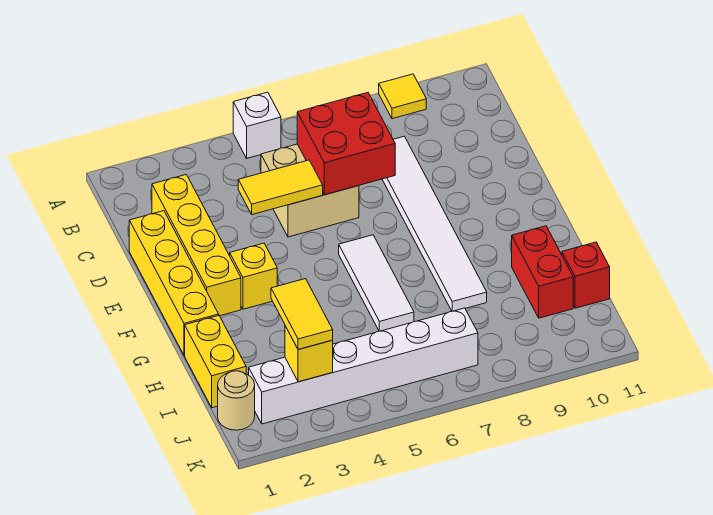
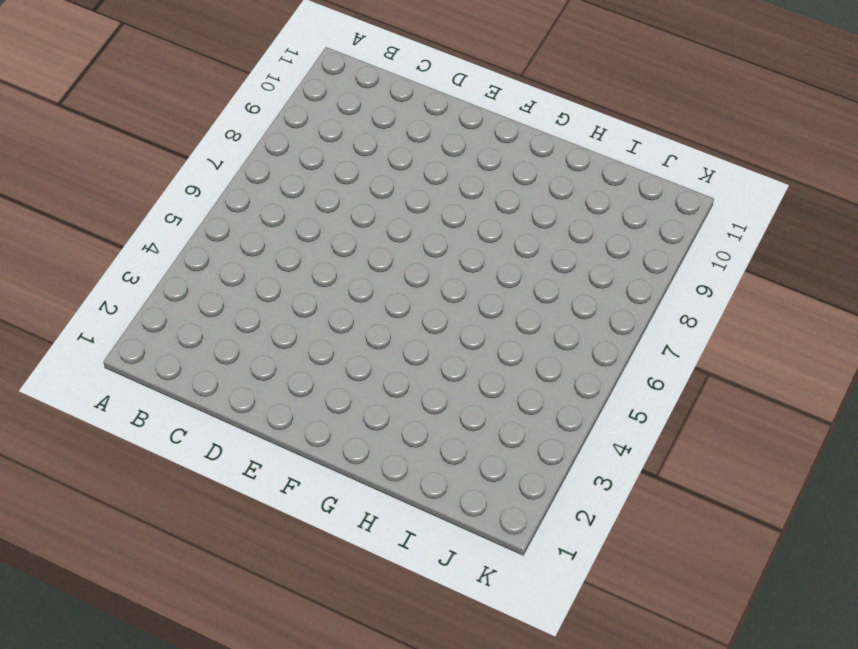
none -> white brick A5 level 1
none -> yellow tile A9 level 1
none -> yellow brick C2:F2 level 1

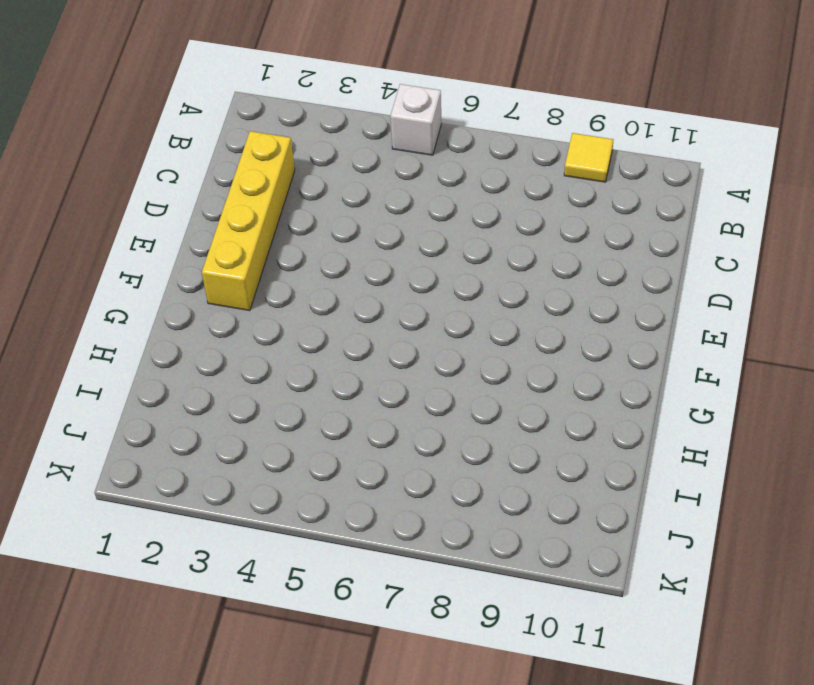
none -> tan brick C5:D6 level 1
none -> white tile C8:H8 level 1
none -> yellow brick D1:G1 level 1

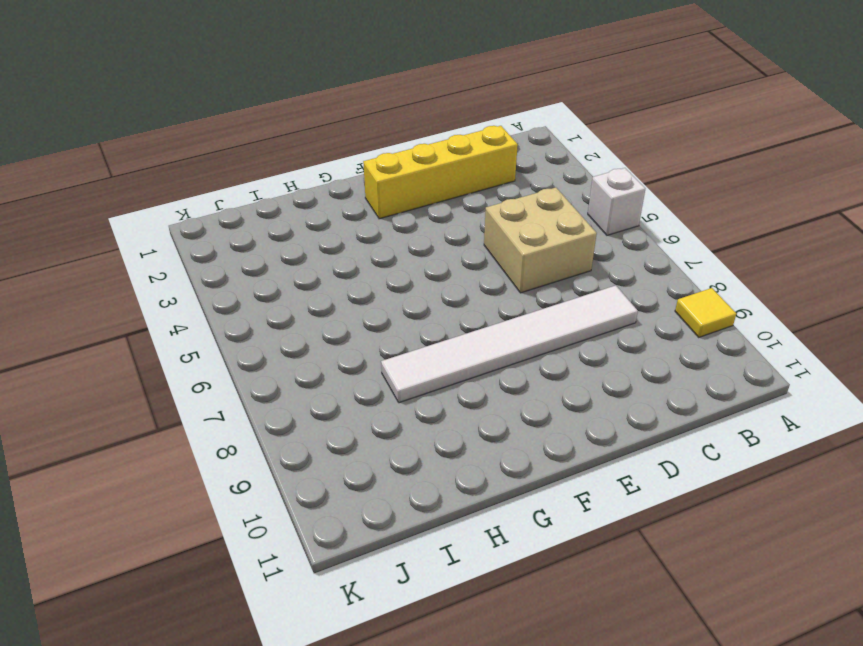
none -> yellow brick D1:G1 level 1
none -> yellow brick F3 level 1
none -> white tile F6:H6 level 1

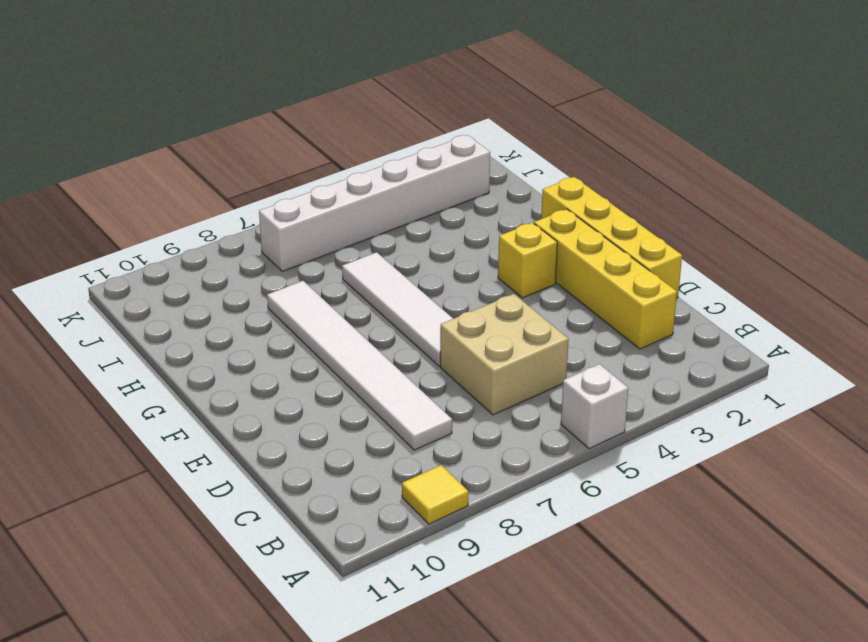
white tile E6:H6 level 1 -> white tile F6:H6 level 1
none -> yellow brick H1:I1 level 1
none -> red brick H10:I10 level 1
none -> red brick I11 level 1

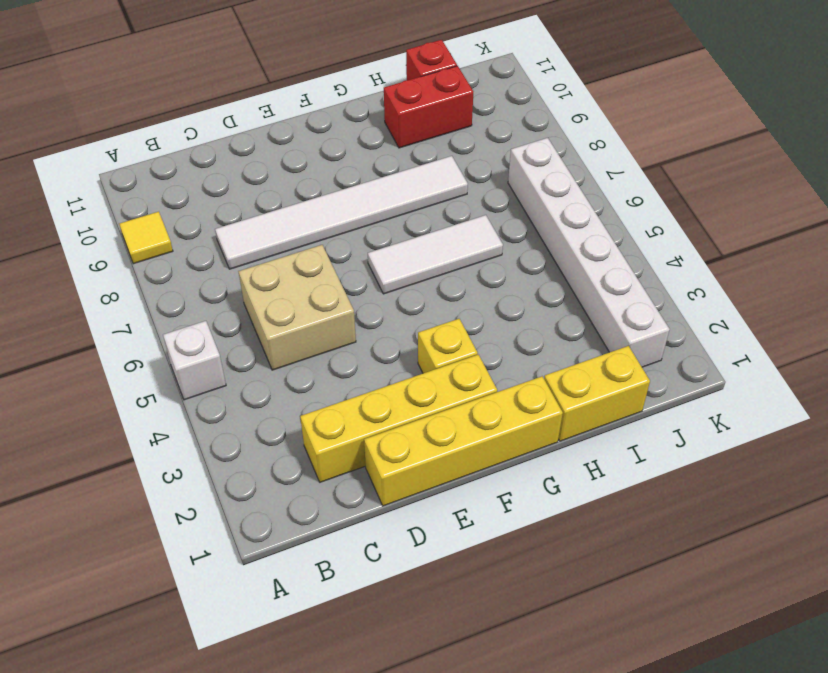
none -> tan round brick J1 level 1
none -> red brick C6:D7 level 2
none -> yellow tile D4:D5 level 2

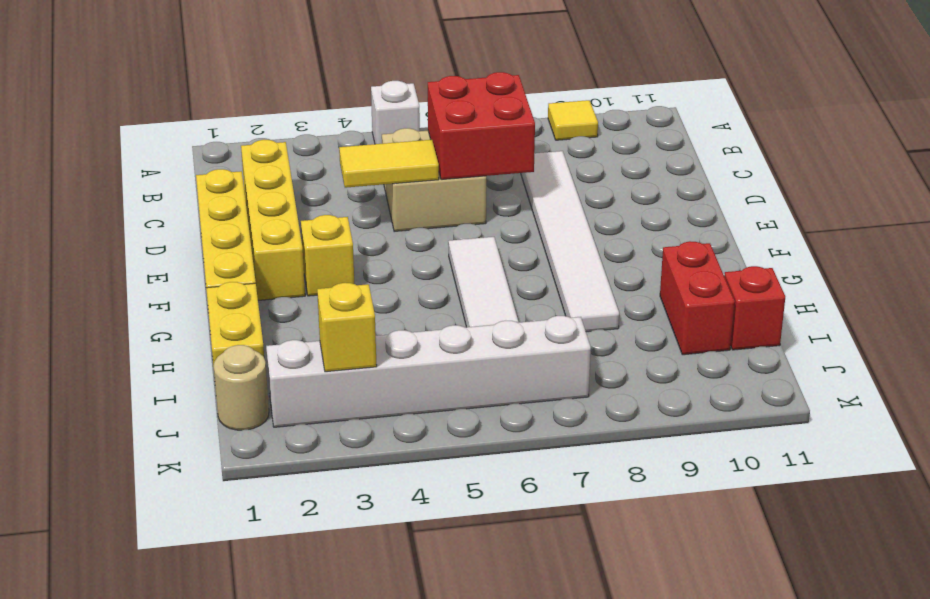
none -> yellow tile I3:J3 level 3

